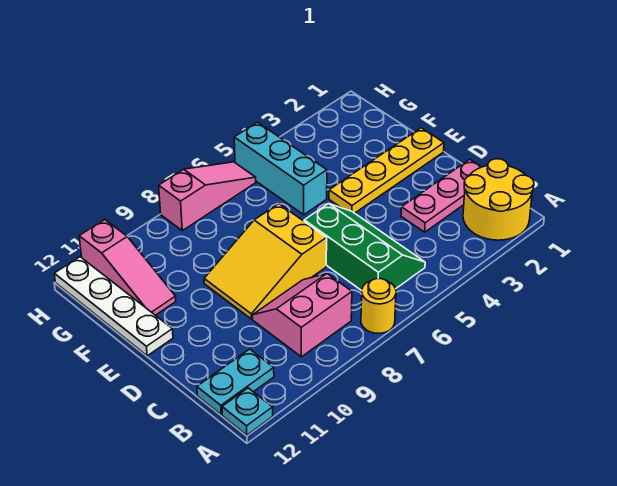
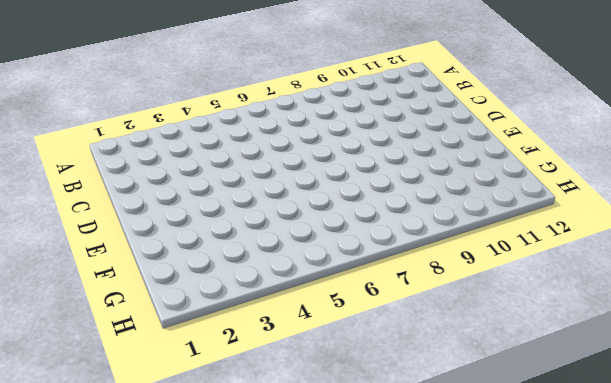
none -> yellow round brick A1:B2 level 1
none -> yellow round brick A7 level 1
none -> cyan plate A12 level 1

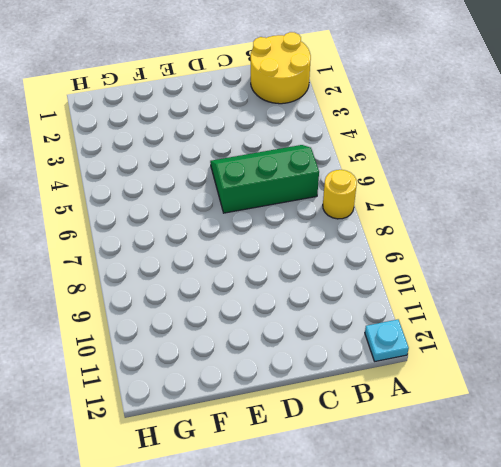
none -> pink slope B8:C9 level 1 top B
none -> cyan plate B11:B12 level 1
none -> pink plate C1:C3 level 1

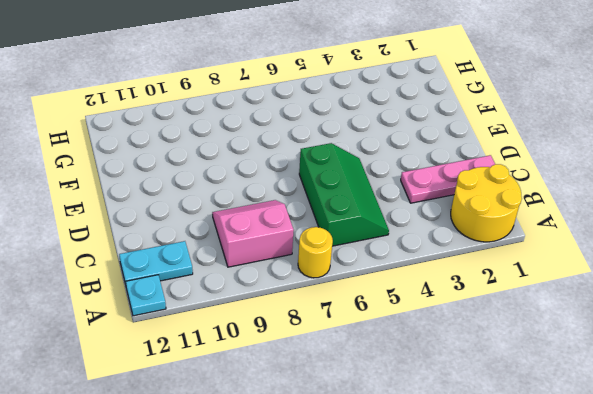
none -> yellow slope D7:E9 level 1 top 7
none -> yellow plate E1:E4 level 1
none -> white plate E12:H12 level 1

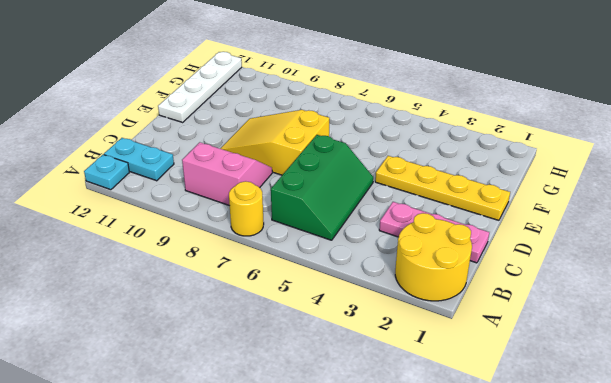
none -> cyan brick F5:H5 level 1
none -> pink slope F11:H11 level 1 top H
none -> pink slope H6:H8 level 1 top 8

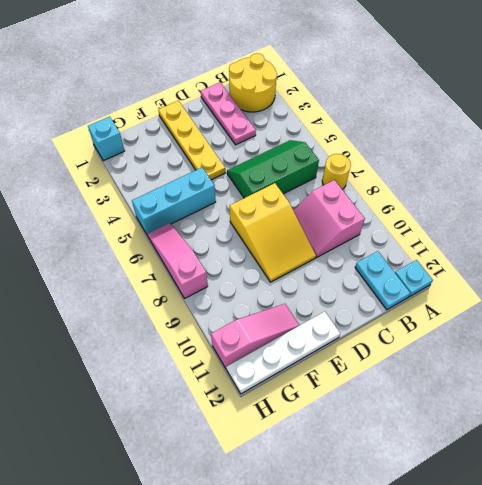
cyan brick H1 level 1 -> none

